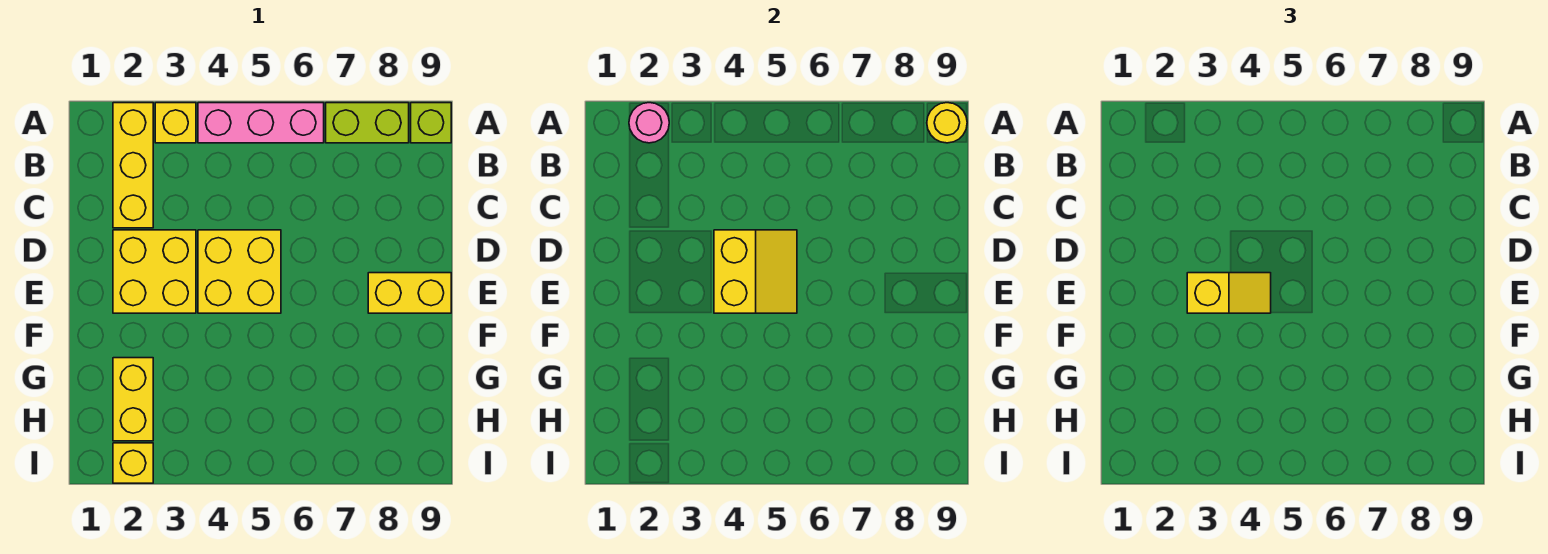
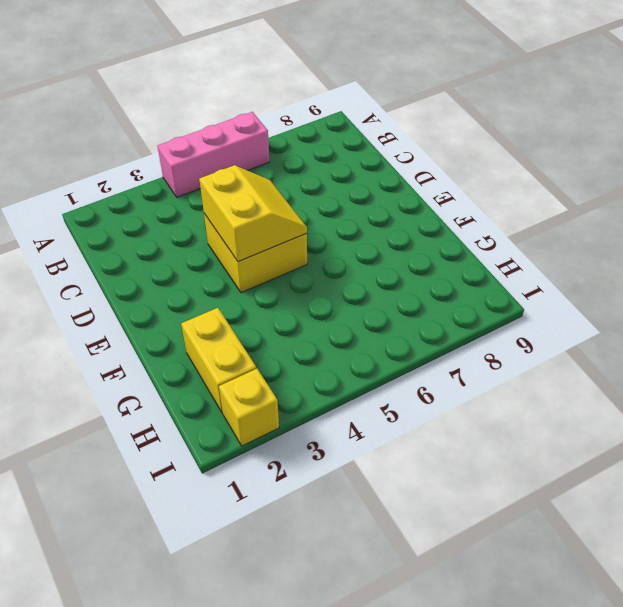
none -> yellow brick A2:C2 level 1
none -> yellow brick A3 level 1
none -> lime brick A7:A8 level 1

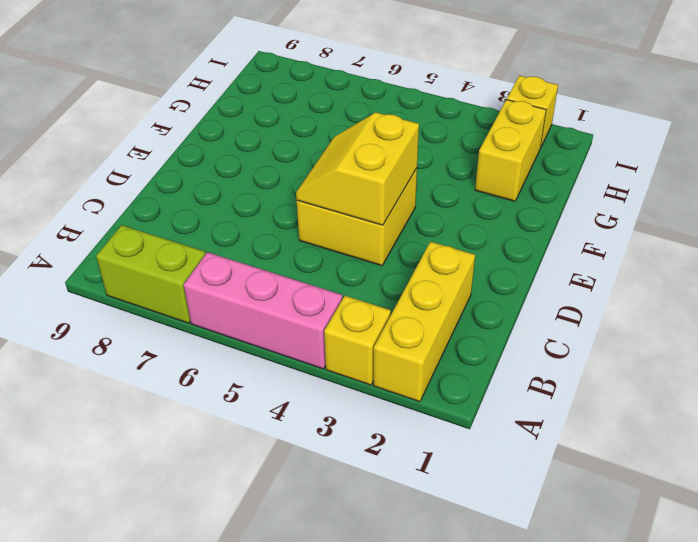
none -> lime brick A9 level 1
none -> yellow brick D2:E3 level 1
none -> yellow brick E8:E9 level 1

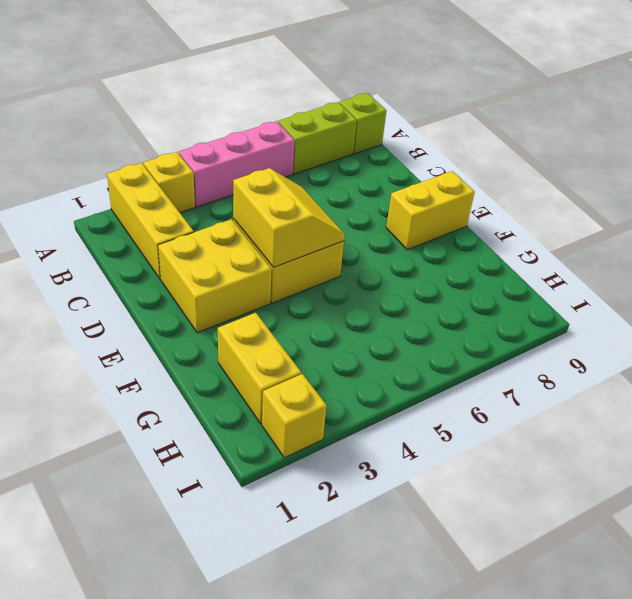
none -> pink round brick A2 level 2
none -> yellow round brick A9 level 2
none -> yellow slope E3:E4 level 3 top 3

